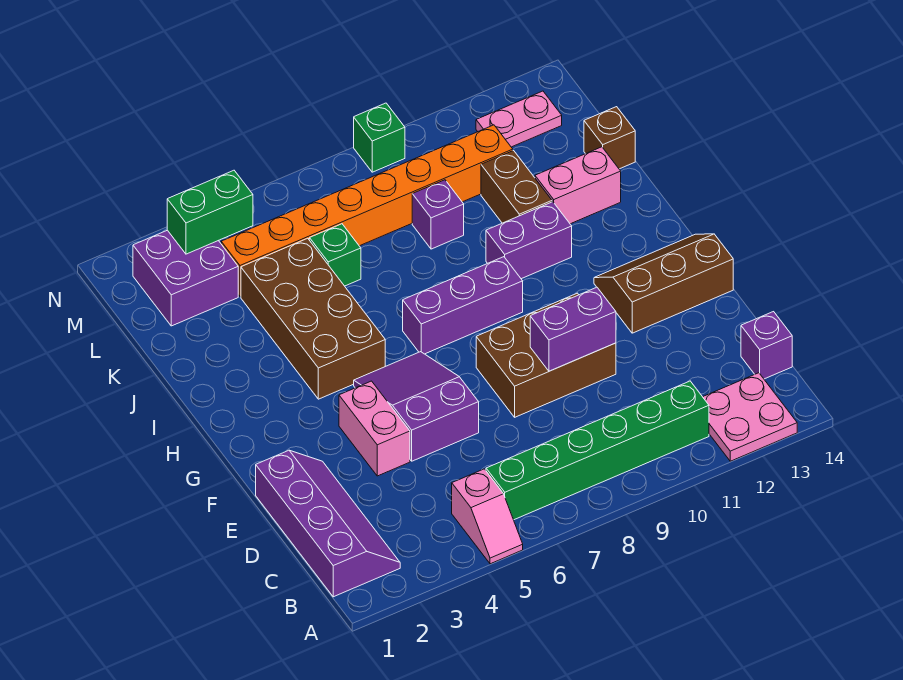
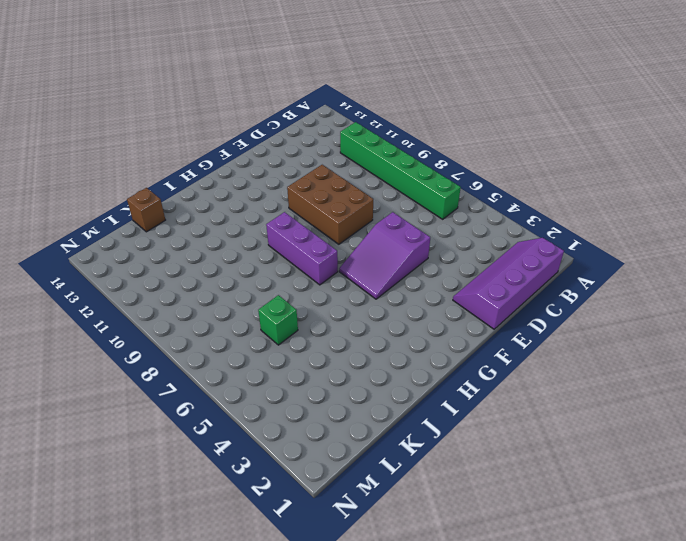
none -> pink slope A5:B5 level 1 top B
none -> pink plate A12:B13 level 1
none -> purple brick C14 level 1

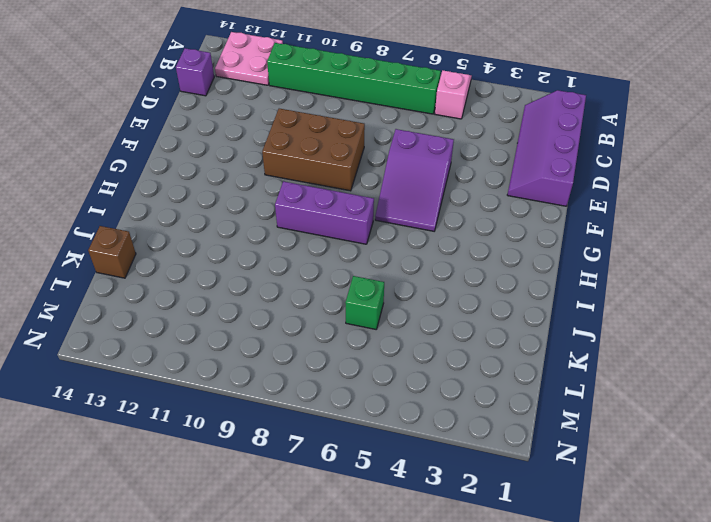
none -> pink brick E4:F4 level 1
none -> brown slope F12:G14 level 1 top F
none -> brown brick H4:K5 level 1

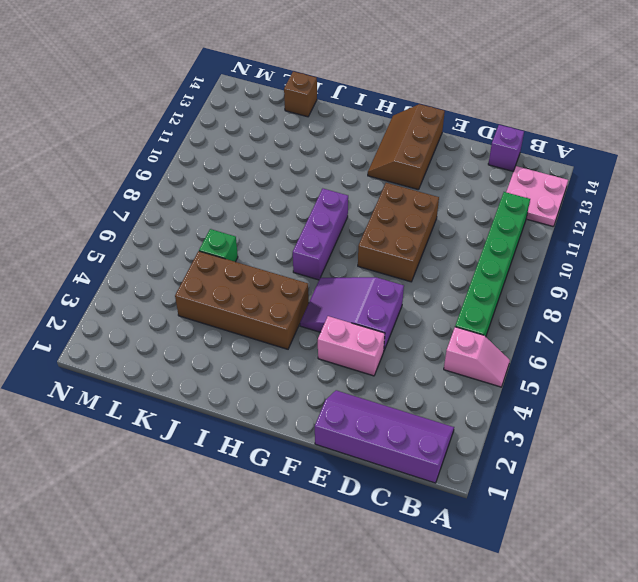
none -> purple brick I10:I11 level 1
none -> brown brick J11:K11 level 1
none -> pink brick J12:J13 level 1

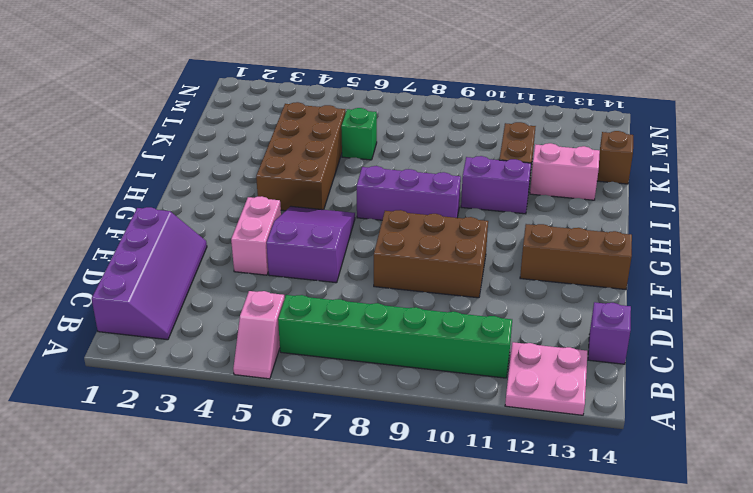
none -> purple brick K9 level 1
none -> purple brick L2:M3 level 1
none -> orange brick L4:L11 level 1

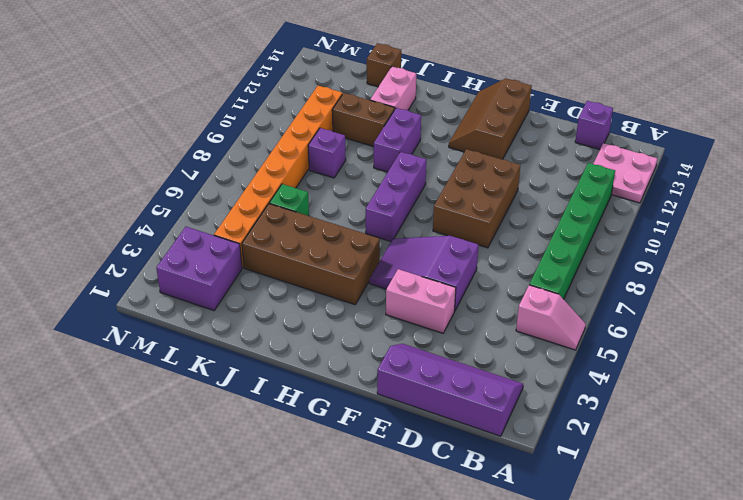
none -> pink plate M12:M13 level 1
none -> green brick N9 level 1
none -> purple brick E9:E10 level 2

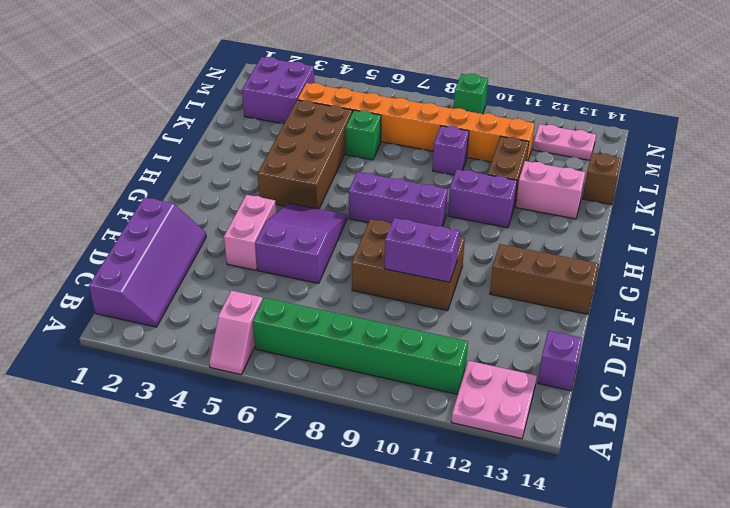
none -> green brick M3:M4 level 2

